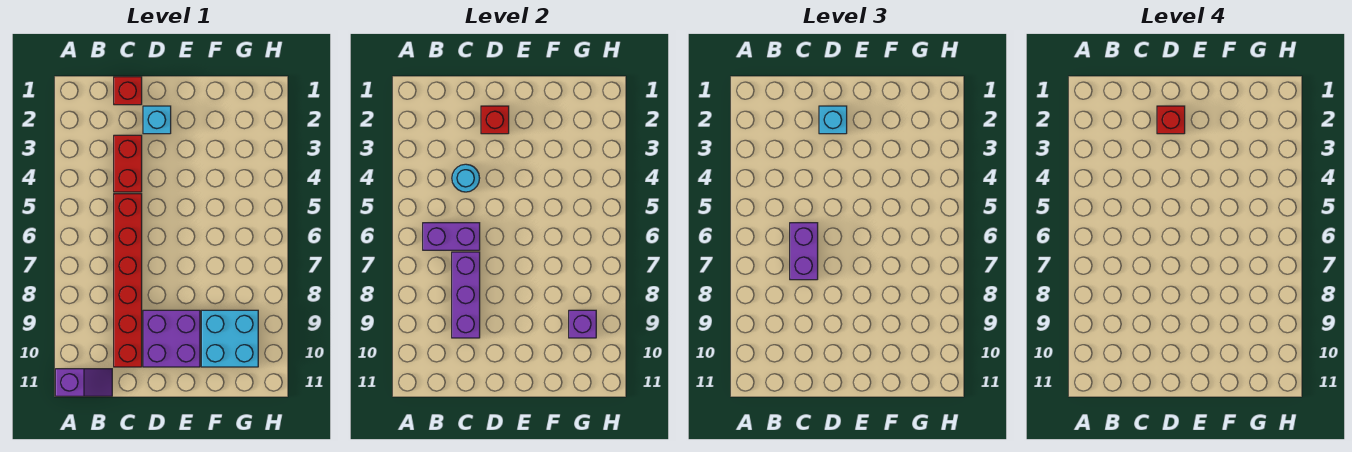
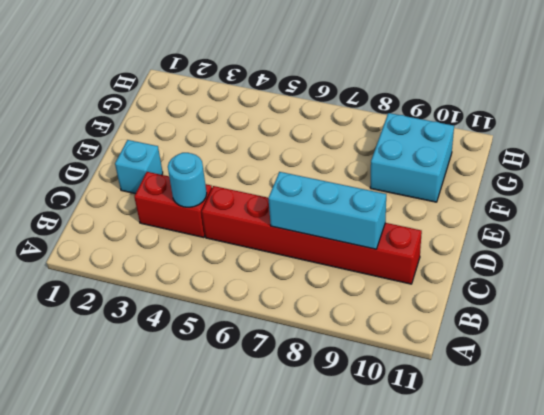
cyan brick C7:C9 level 2 -> purple brick C7:C9 level 2
none -> purple slope A11:B11 level 1 top A
none -> red brick C1 level 1
none -> purple brick D9:E10 level 1

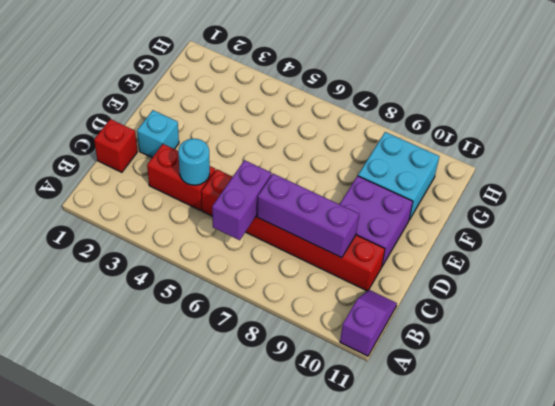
none -> red brick D2 level 2
none -> purple brick G9 level 2
none -> purple brick C6:C7 level 3

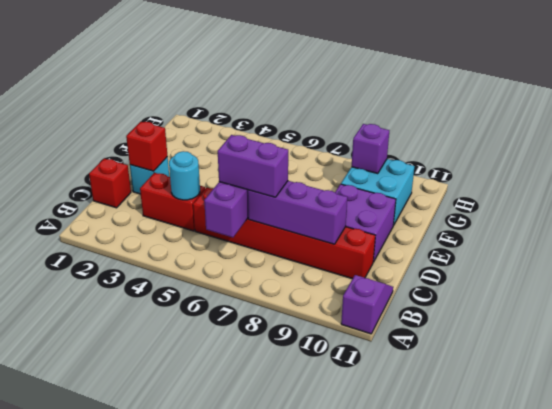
none -> cyan brick D2 level 3
none -> red brick D2 level 4

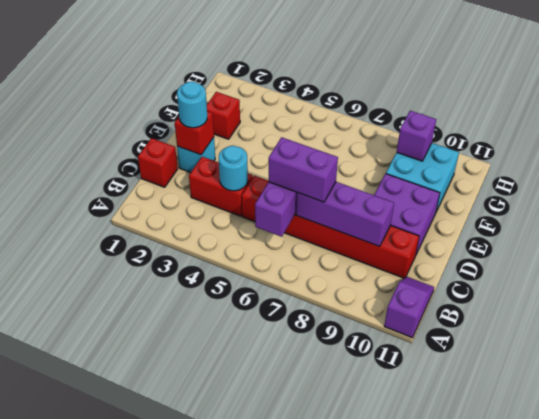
cyan round brick D2 level 3 -> cyan brick D2 level 3
red brick F2 level 1 -> red brick D2 level 4

